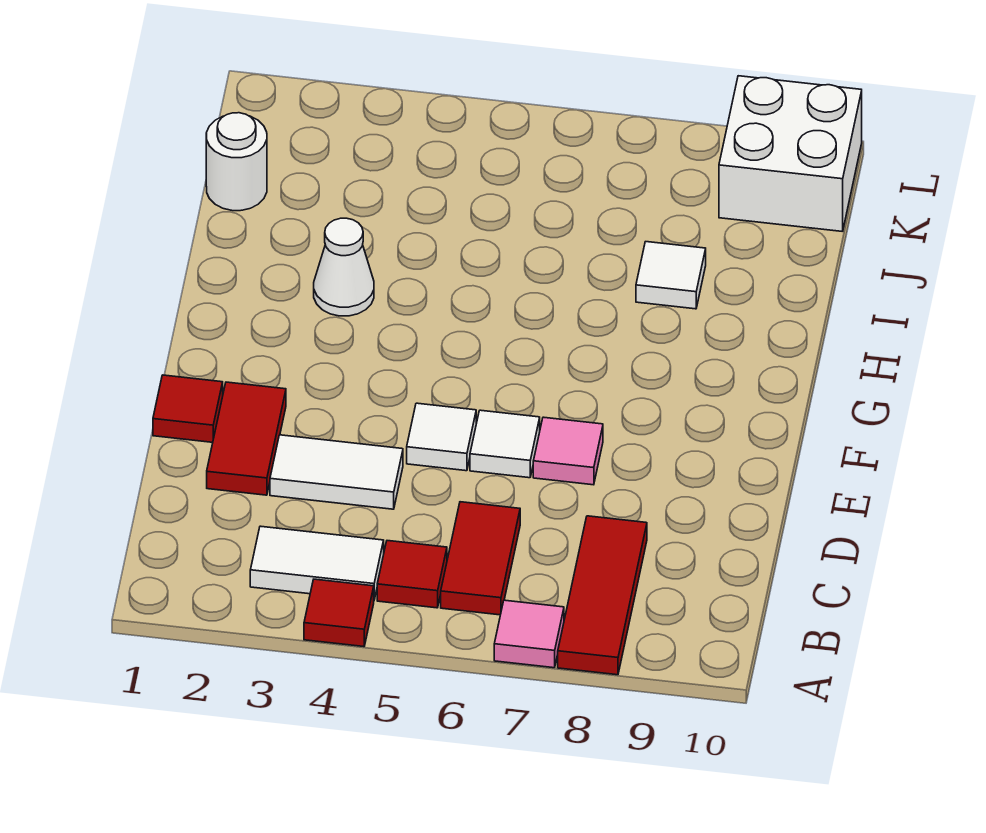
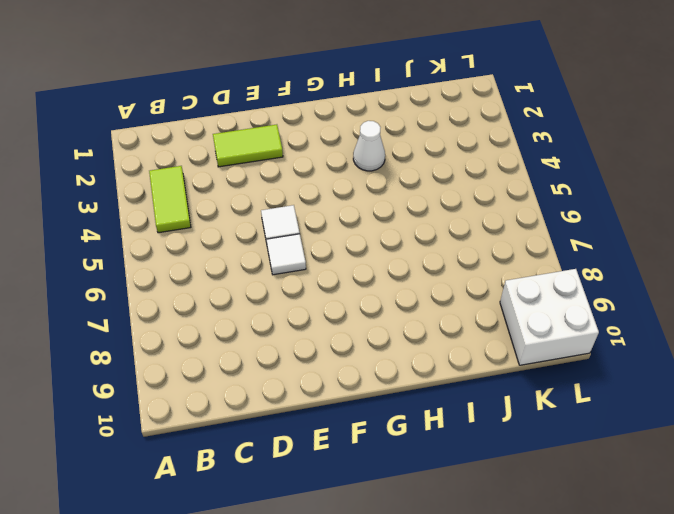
lime tile B3:B4 level 1 -> white tile B3:B4 level 1
lime tile D2:E2 level 1 -> red tile D2:E2 level 1
none -> red tile A4 level 1
none -> pink tile A7 level 1
none -> red tile A8:C8 level 1

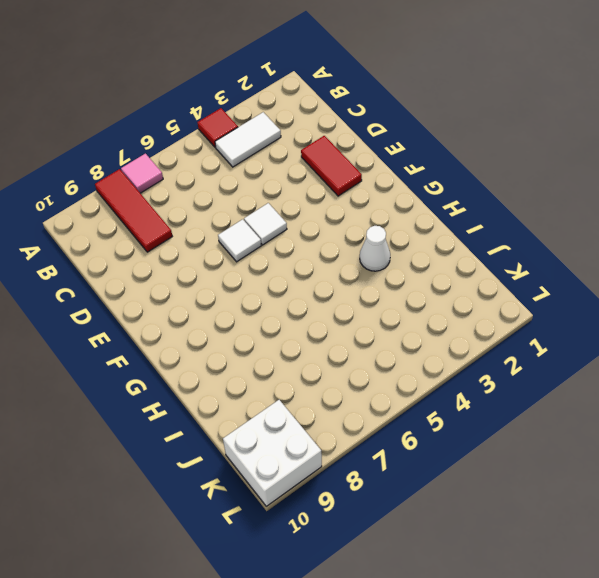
none -> red tile B5 level 1
none -> red tile B6:C6 level 1
none -> white tile D3:D4 level 1

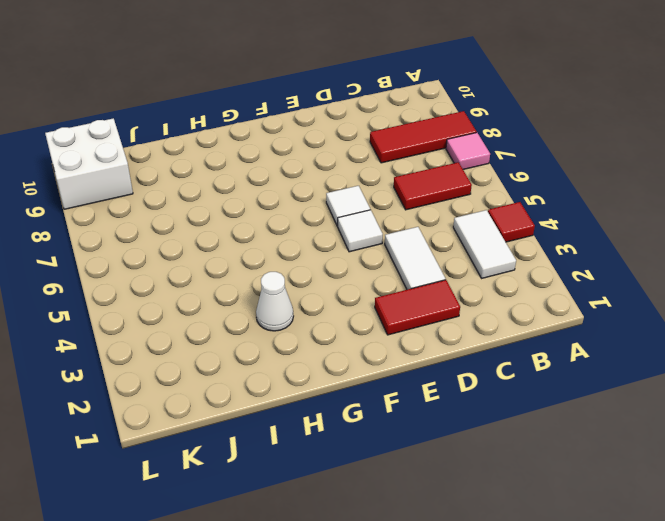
none -> red tile B5 level 1
none -> red tile E1 level 1
none -> pink tile E7 level 1

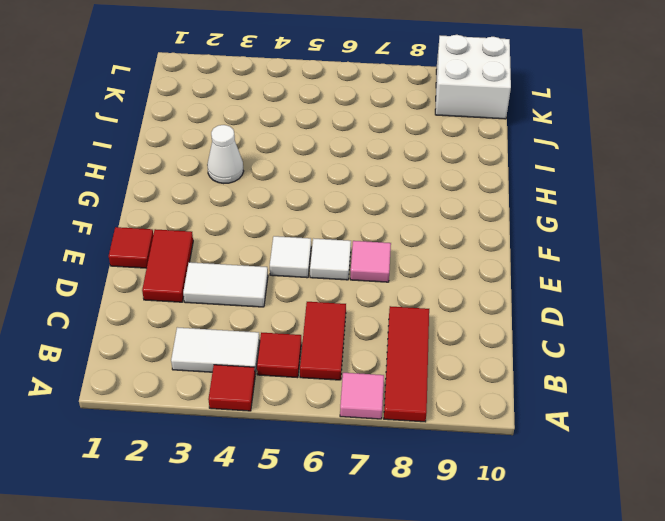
none -> white tile I8 level 1
none -> white round brick J1 level 1

